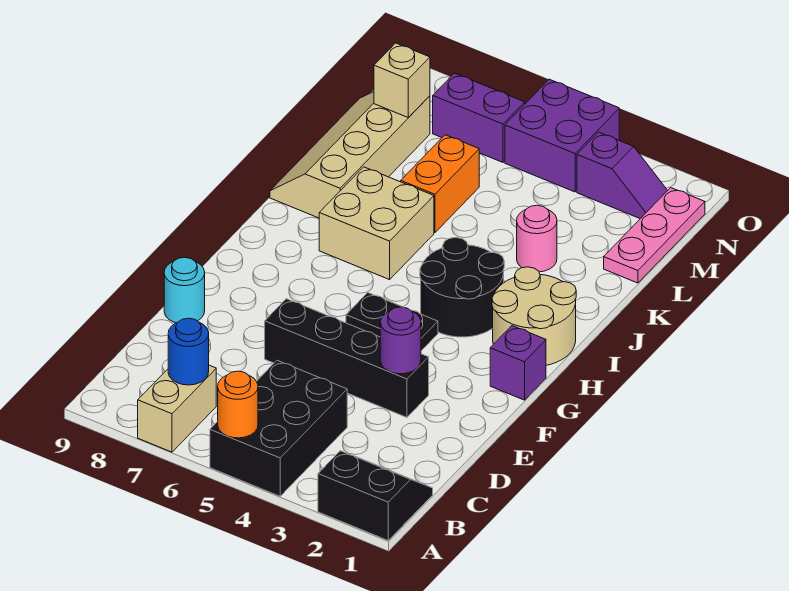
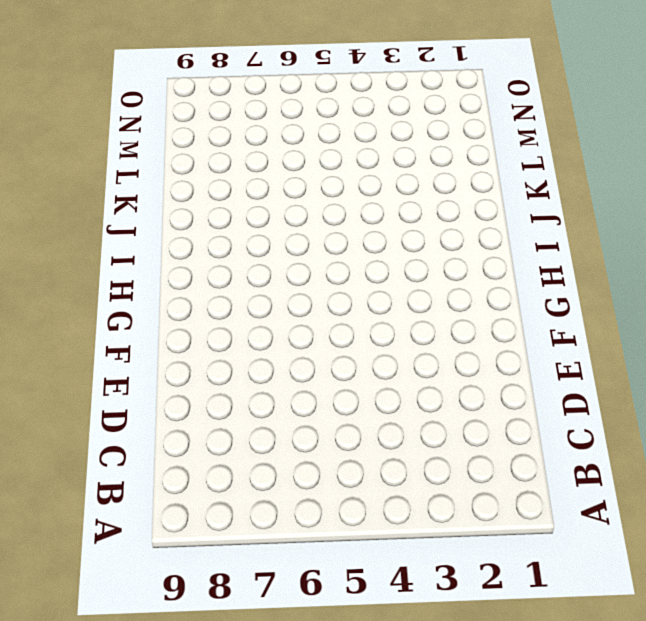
none -> black slope A1:B2 level 1 top A
none -> black brick A4:C5 level 1
none -> tan brick A7:B7 level 1

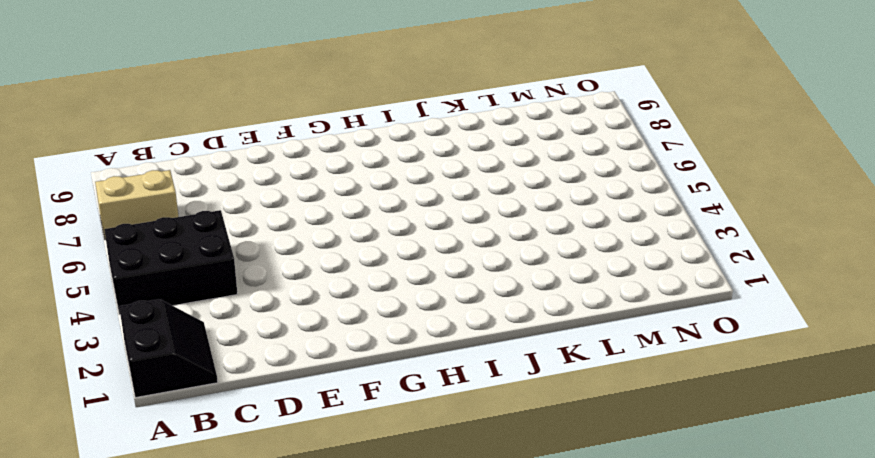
none -> black brick E3:E6 level 1
none -> cyan round brick E9 level 1
none -> purple brick G1 level 1

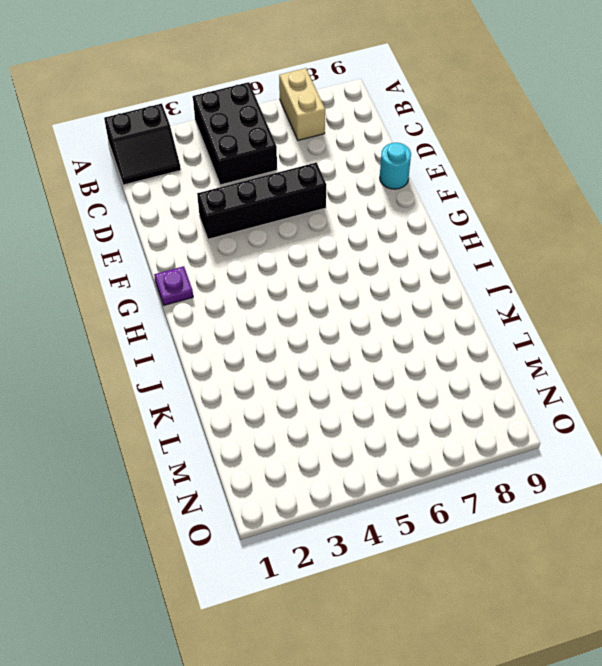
purple plate G1 level 1 -> purple brick G1 level 1
none -> black plate G4:G5 level 1
none -> tan round brick H1:I2 level 1
none -> black round brick H3:I4 level 1

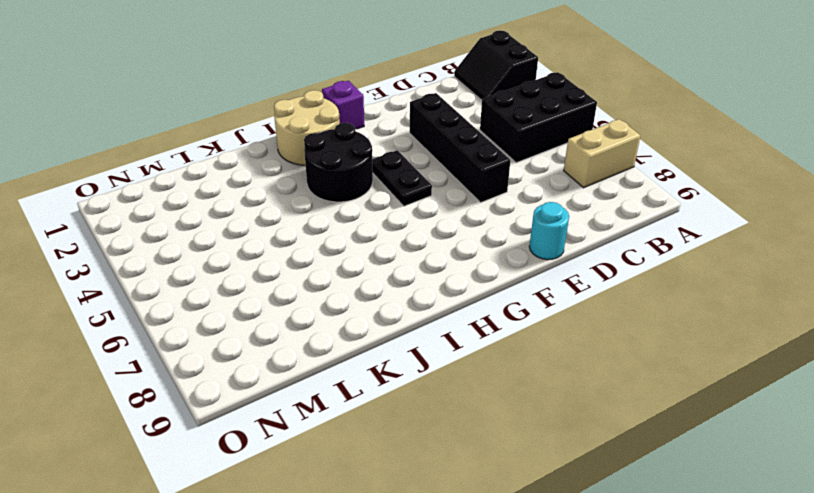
none -> tan brick I6:J7 level 1
none -> tan slope J8:M9 level 1 top 8
none -> pink round brick K3 level 1

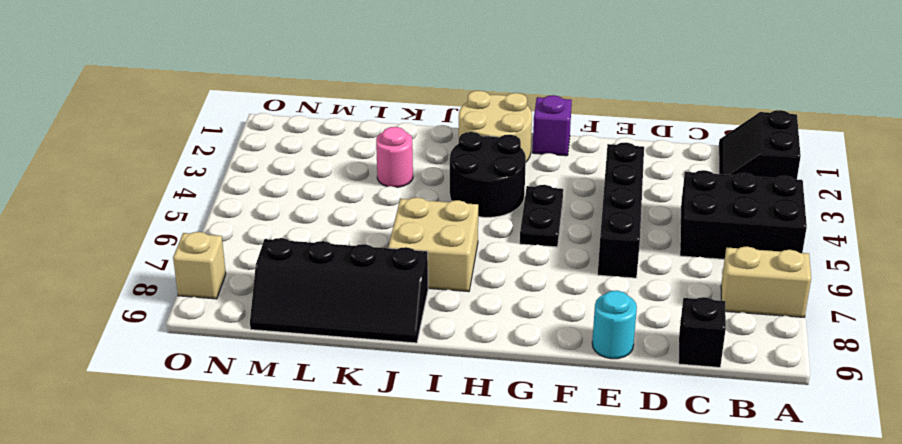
black brick C9 level 1 -> none
black slope J8:M9 level 1 top 8 -> tan slope J8:M9 level 1 top 8
tan brick O8 level 1 -> tan brick M8 level 2
none -> orange brick K6:L6 level 1
none -> pink plate L1:N1 level 1
none -> purple slope N2:N3 level 1 top 3

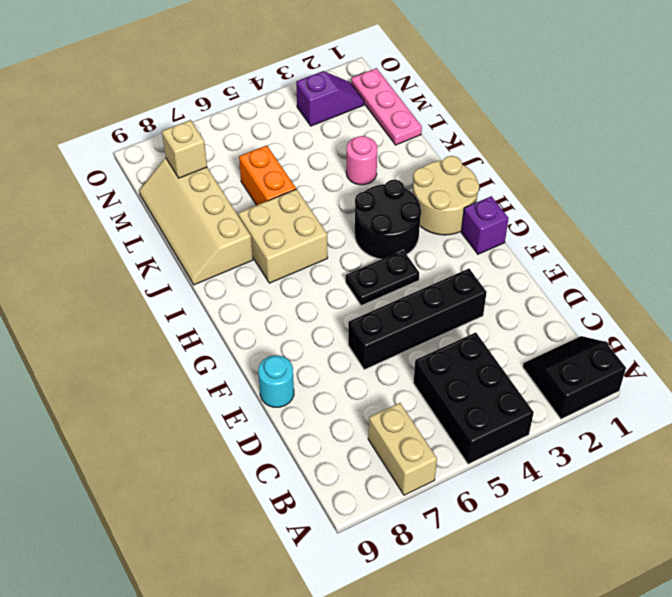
none -> purple brick N4:O5 level 1
none -> purple brick N6:N7 level 1
none -> orange round brick A5 level 2

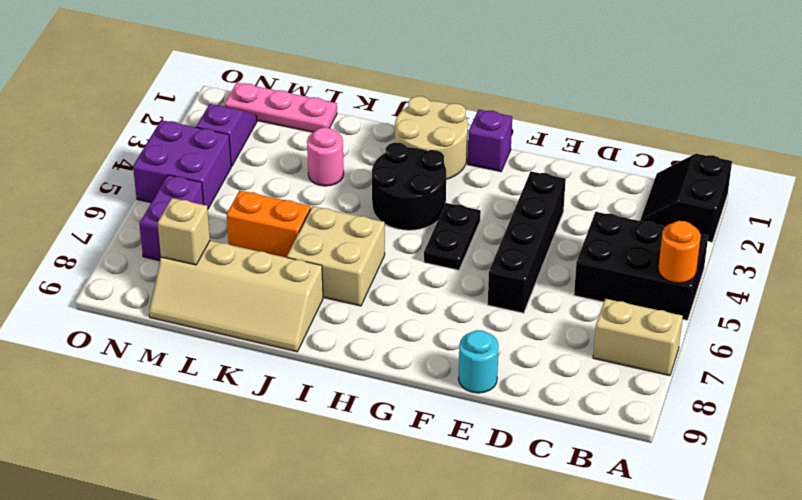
none -> blue round brick B7 level 2
none -> purple round brick E3 level 2

